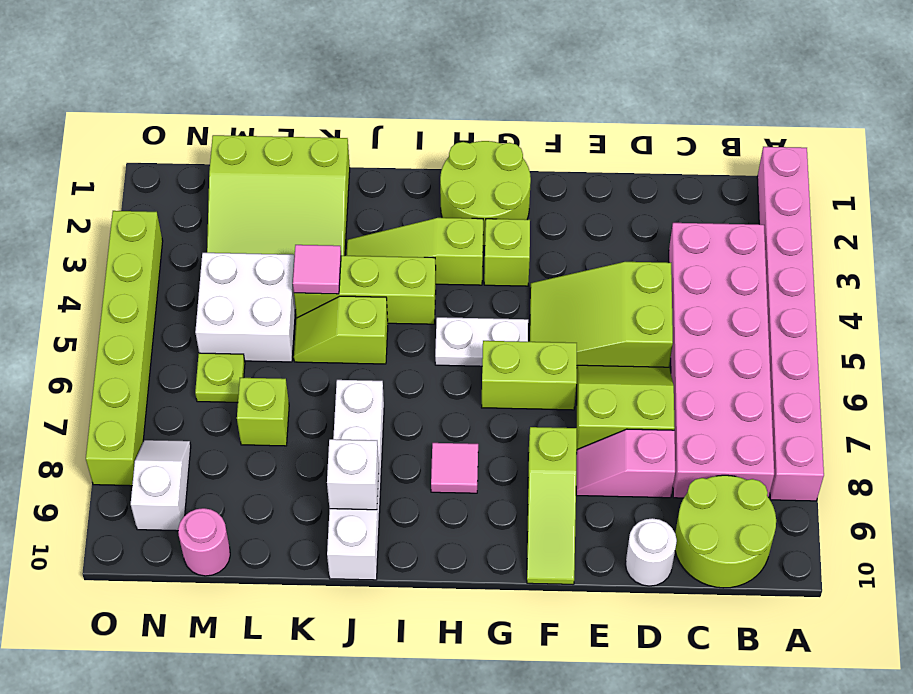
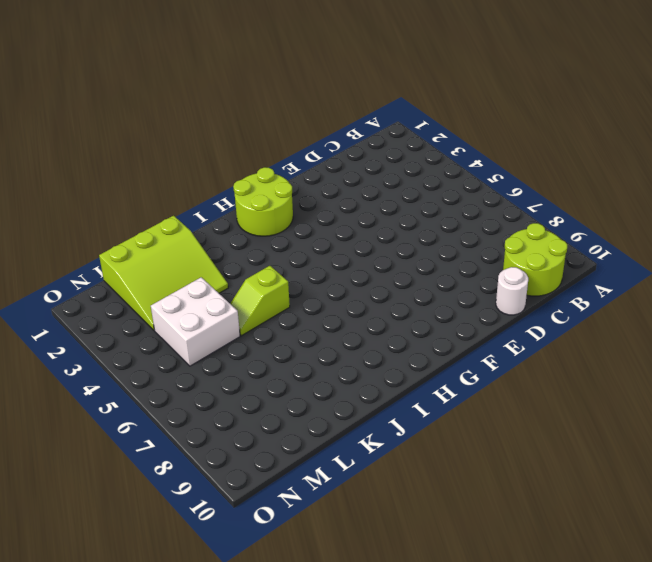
none -> pink brick A1:A8 level 1
none -> pink brick B3:C8 level 1
none -> lime slope D4:F5 level 1 top D

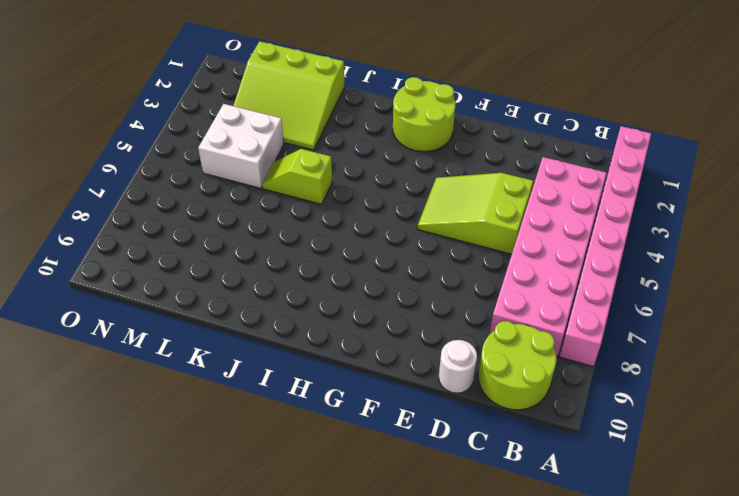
none -> lime slope D6:E7 level 1 top 7
none -> pink slope D8:E8 level 1 top D
none -> lime brick F6:G6 level 1

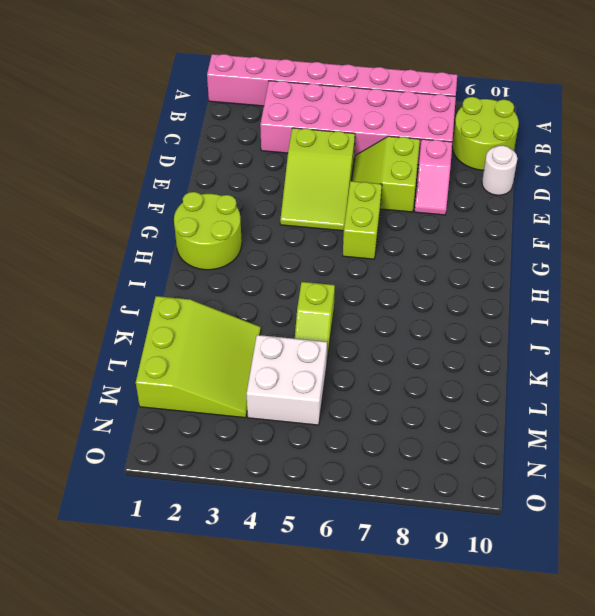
none -> lime slope F8:F10 level 1 top 8
none -> lime brick G3 level 1
none -> white plate G5:H5 level 1

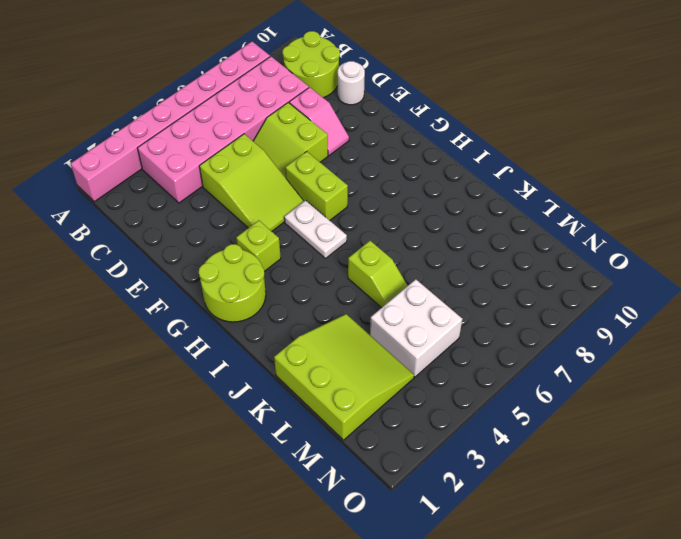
none -> lime slope F8:F10 level 1 top 8
none -> lime slope H3:J3 level 1 top H
none -> pink tile H8 level 1

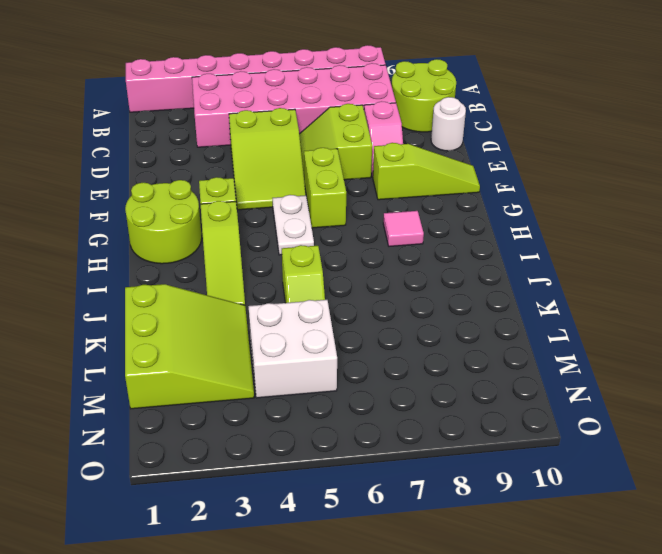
none -> lime brick I4:K4 level 1
none -> white brick J7:J10 level 1
none -> lime brick L7 level 1

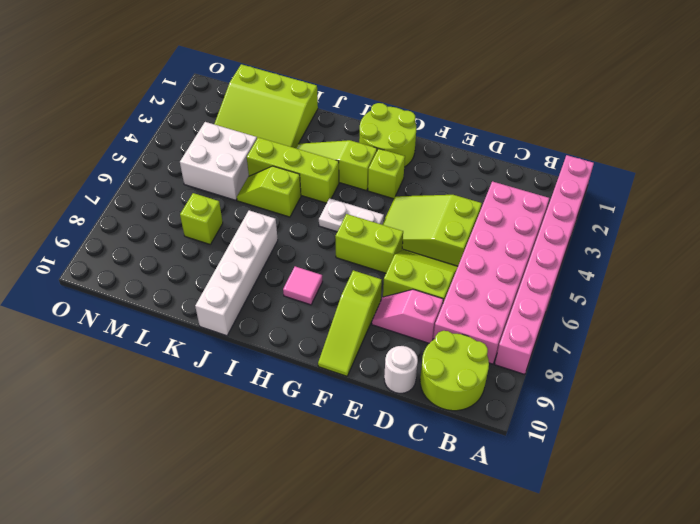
none -> lime plate M6 level 1
none -> pink round brick M10 level 1
none -> white slope N8:N9 level 1 top 9

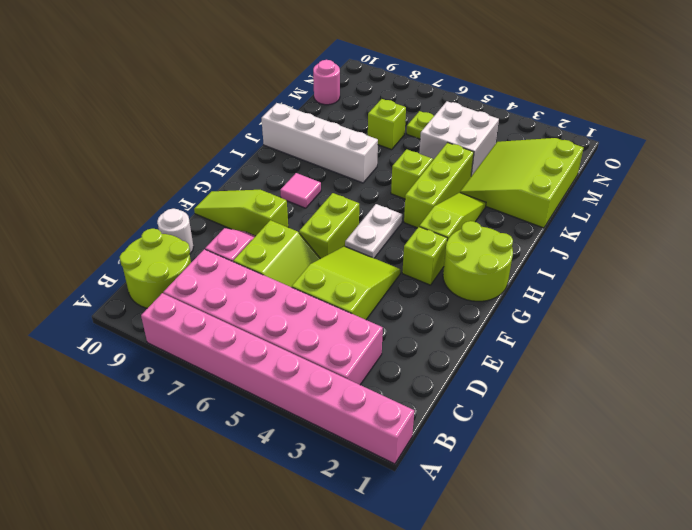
none -> white slope N8:N9 level 1 top 9
none -> lime brick O3:O8 level 1
none -> white brick J9 level 2

